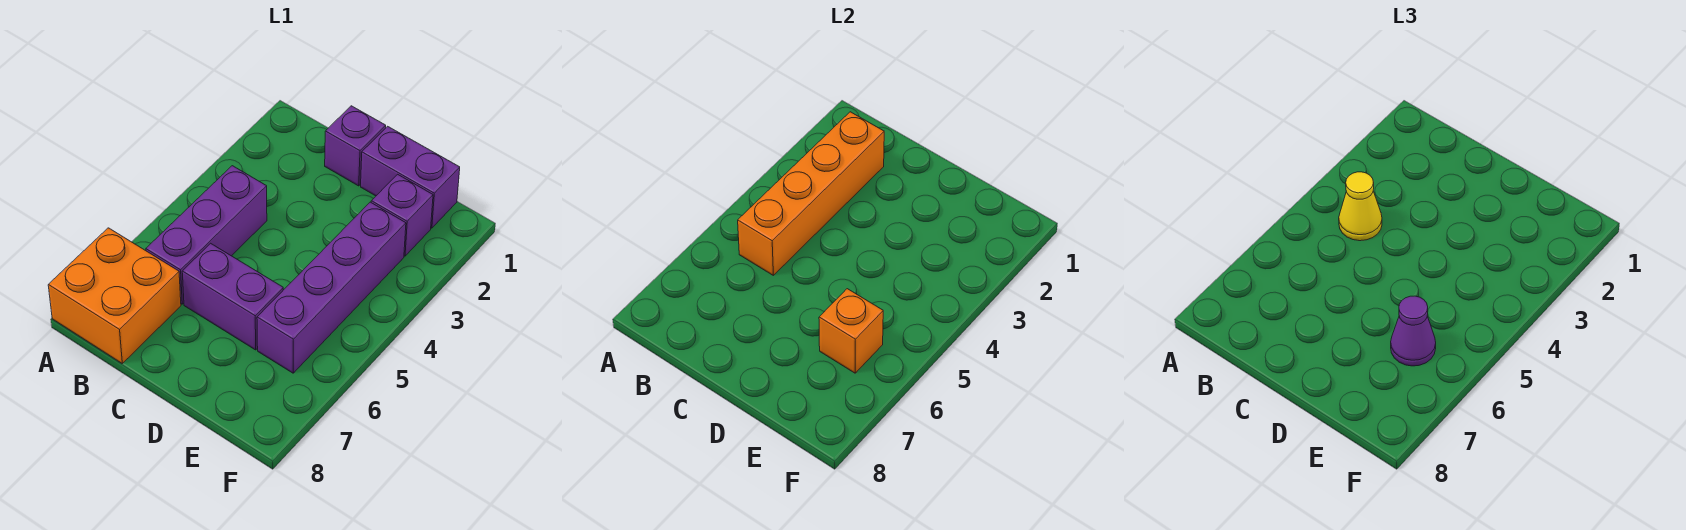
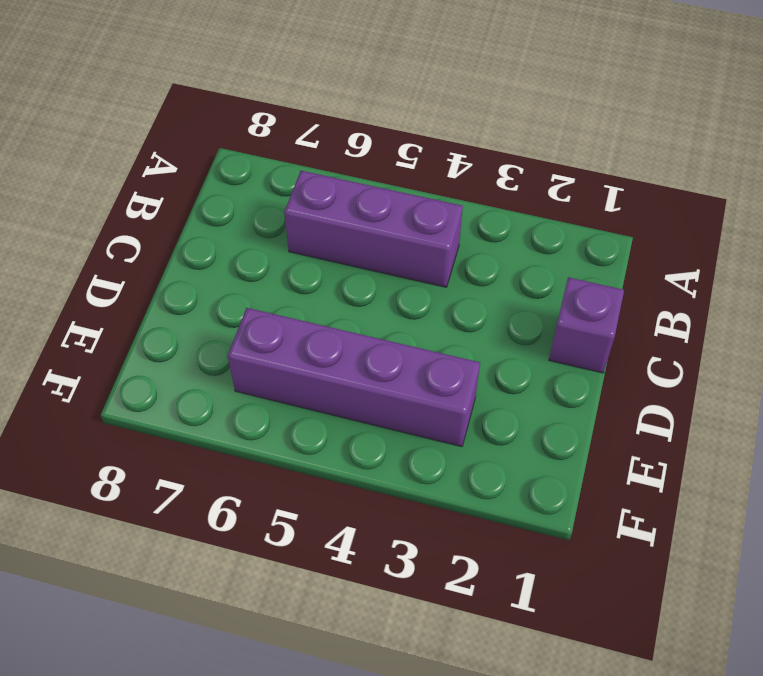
none -> orange brick A7:B8 level 1
none -> purple brick C6:D6 level 1

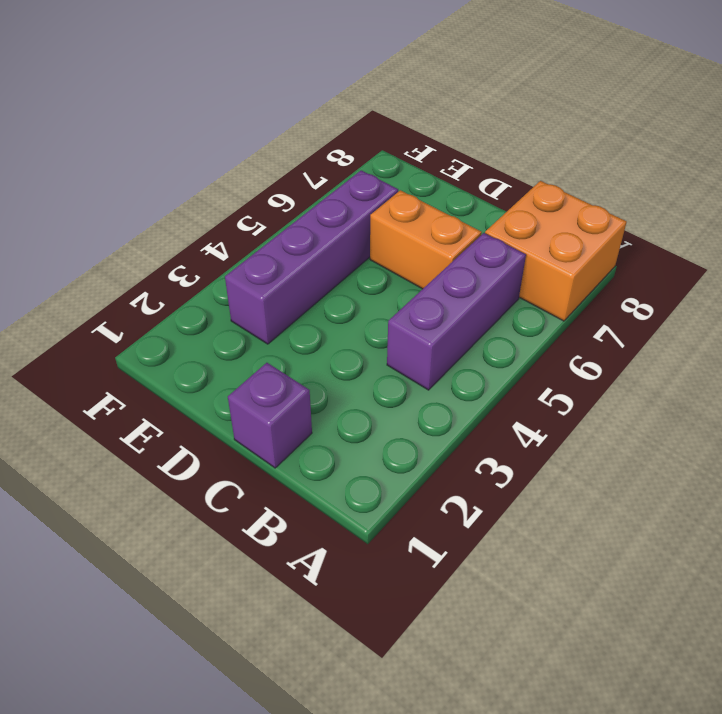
orange brick C6:D6 level 1 -> purple brick C6:D6 level 1
none -> purple brick D1:E1 level 1
none -> purple brick E2 level 1

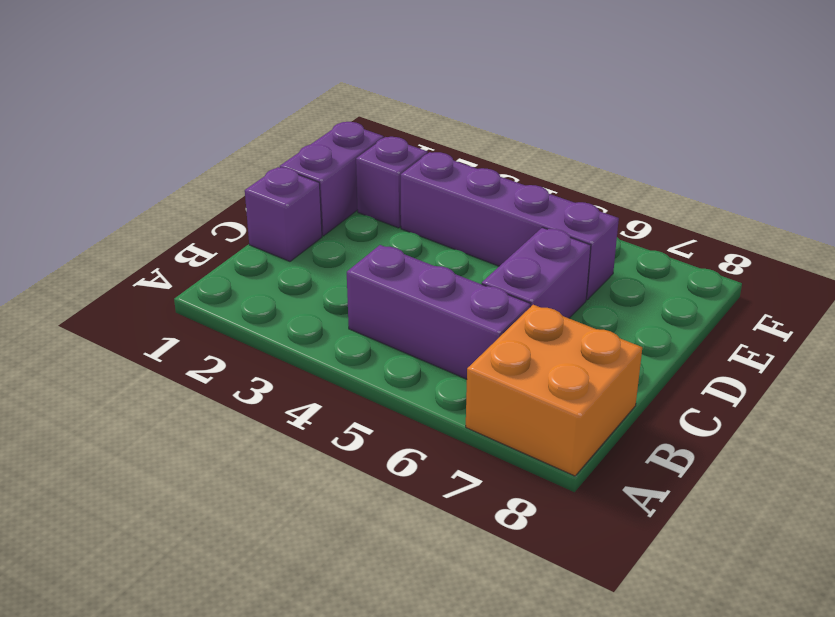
none -> orange brick B2:B5 level 2
none -> orange brick E6 level 2

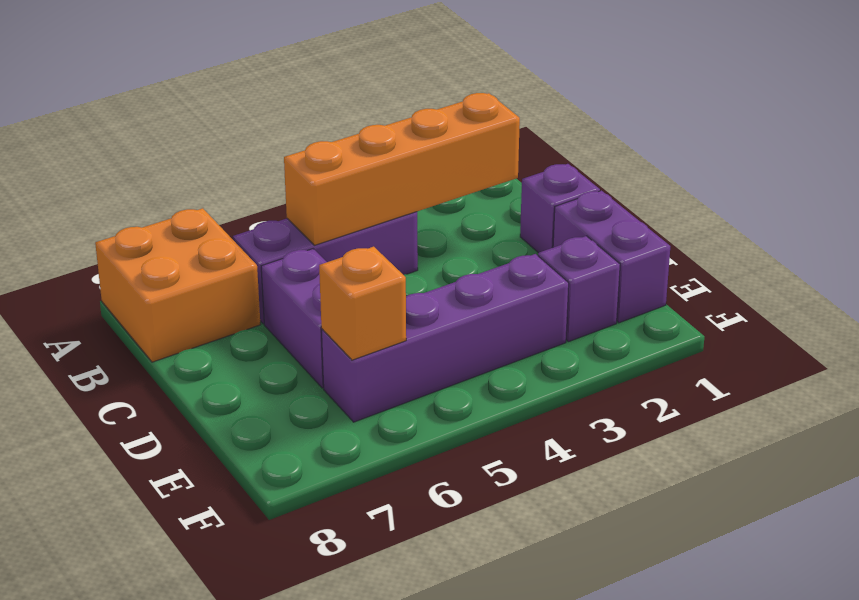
none -> yellow cone B4 level 3
none -> purple cone E6 level 3

